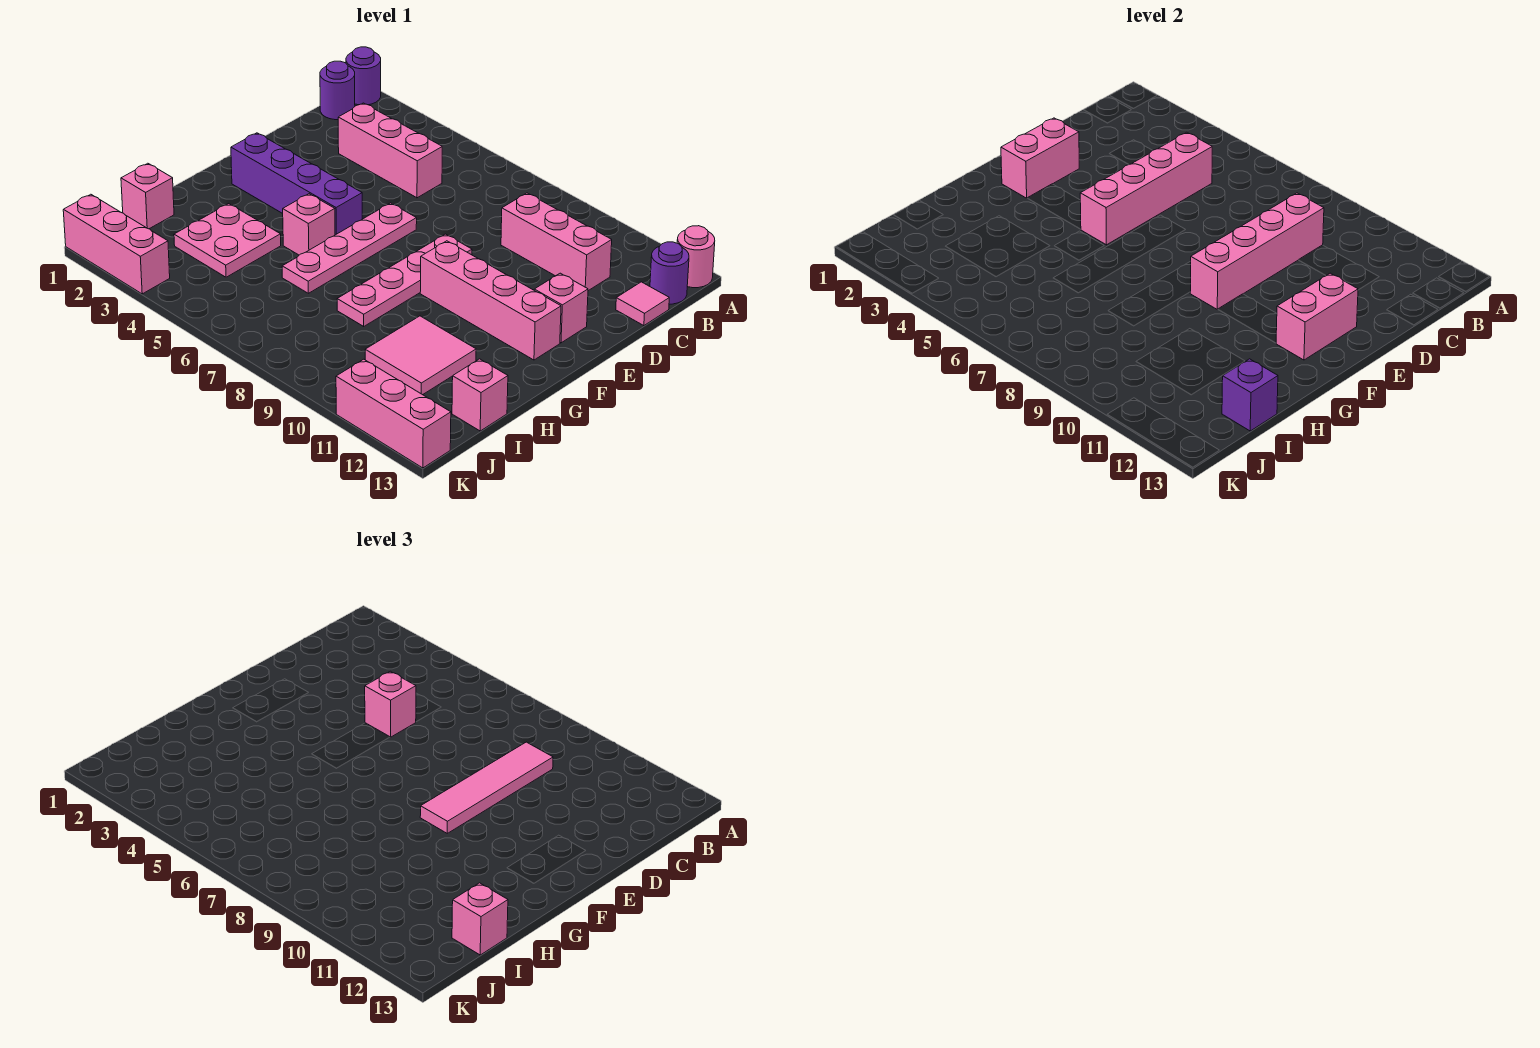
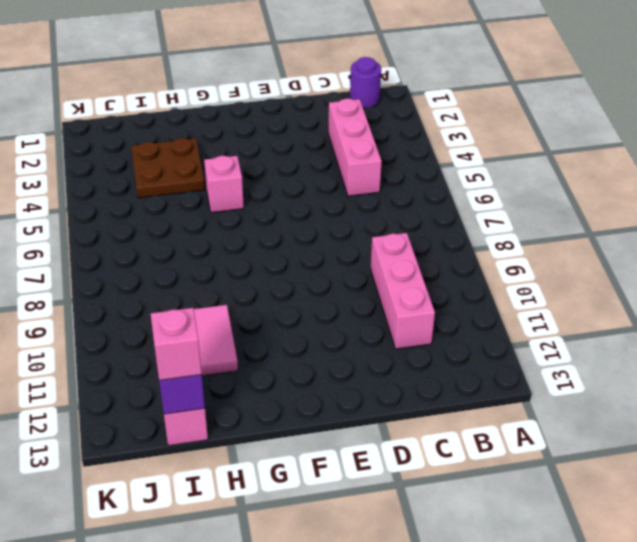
brown plate H3:I4 level 1 -> pink plate H3:I4 level 1
none -> purple round brick A1 level 1
none -> pink round brick A13 level 1
none -> purple round brick B13 level 1

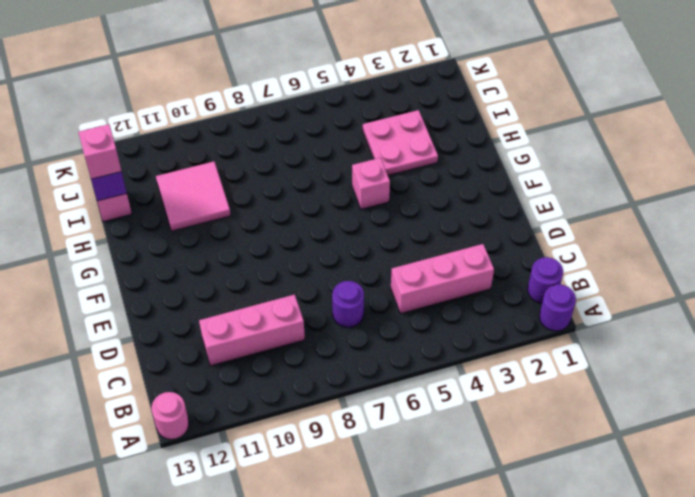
purple round brick C7 level 1 -> purple round brick B13 level 1
none -> pink tile C13 level 1
none -> pink plate E6:H6 level 1
none -> pink plate E8:H8 level 1

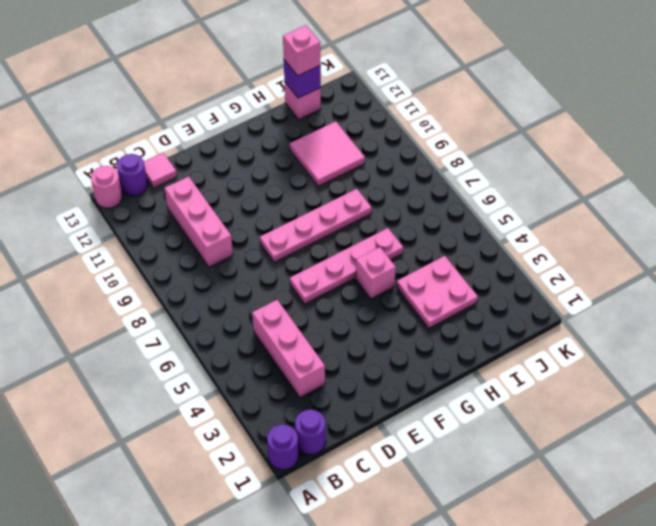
none -> pink brick E12 level 1
none -> purple brick F2:F5 level 1
none -> pink brick F9:F12 level 1

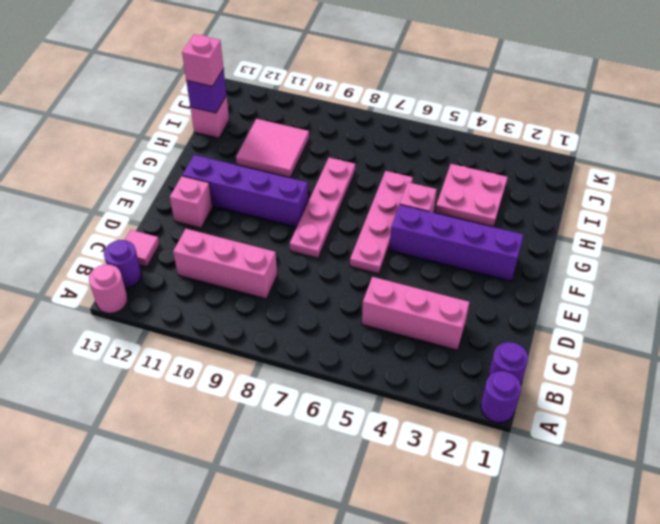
purple brick F9:F12 level 1 -> pink brick F9:F12 level 1
none -> pink brick I1 level 1
none -> pink brick K1:K3 level 1
none -> pink brick K11:K13 level 1

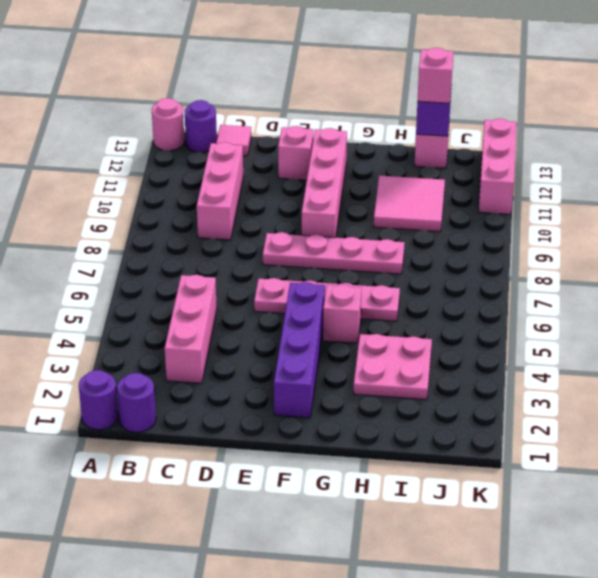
none -> pink brick I1 level 1
none -> pink brick K1:K3 level 1
none -> pink brick C5:F5 level 2

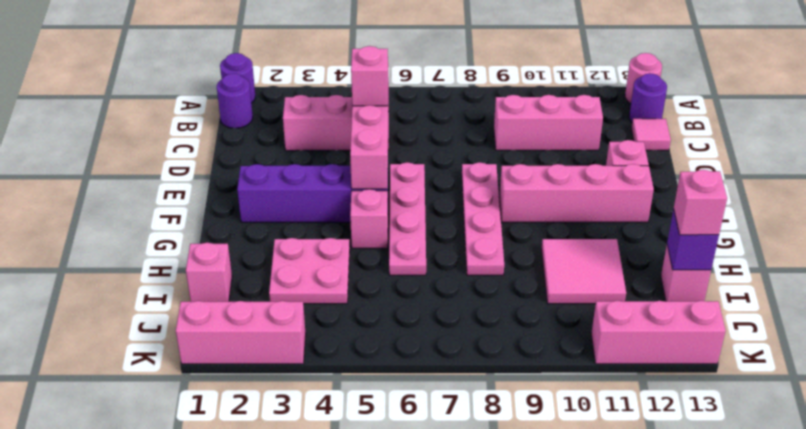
none -> pink brick C9:F9 level 2
none -> pink brick E2:F2 level 2
none -> pink brick E12:F12 level 2

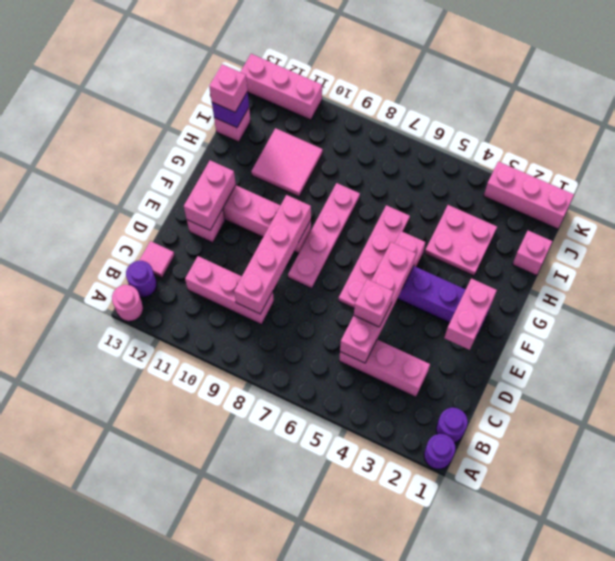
none -> pink tile C9:F9 level 3

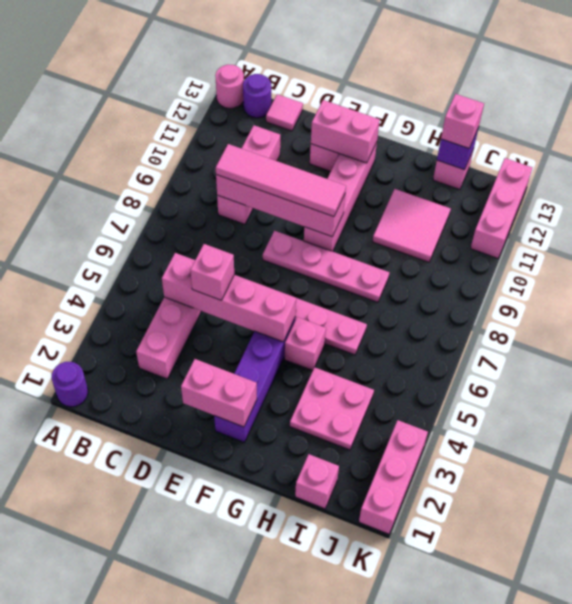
none -> purple round brick B1 level 1

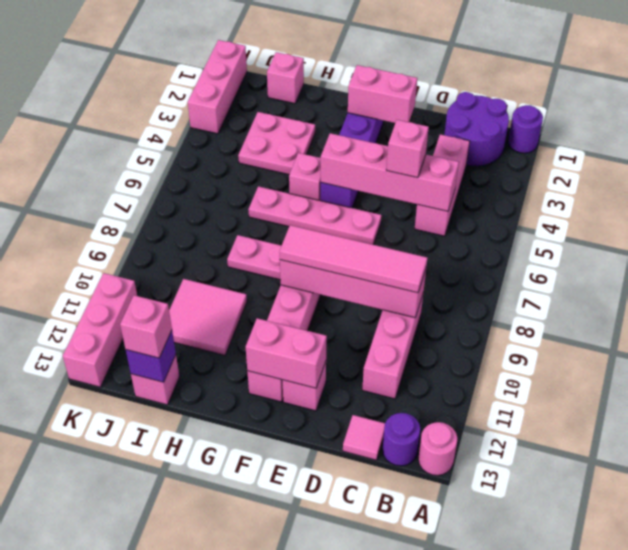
purple round brick B1:C2 level 1 -> purple round brick B1 level 1

